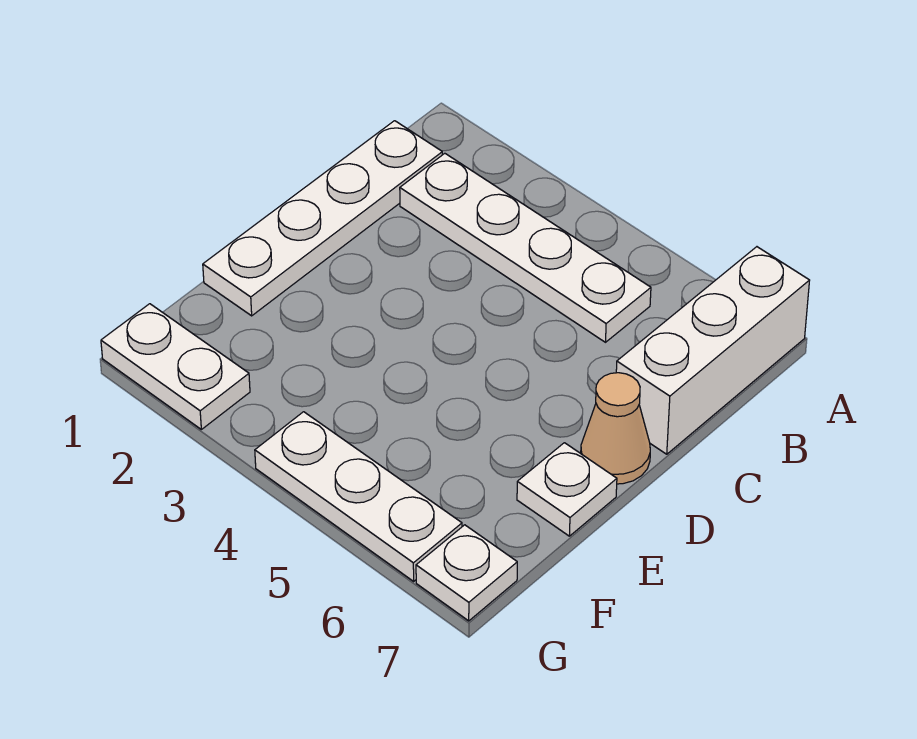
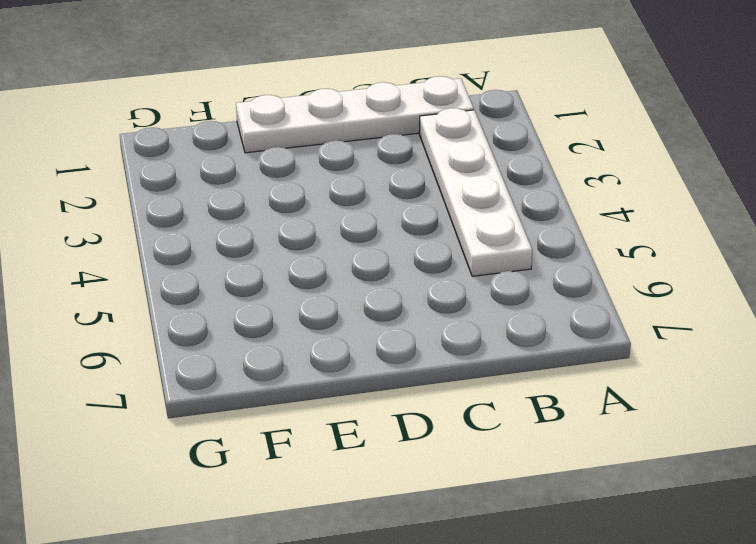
none -> white brick A7:C7 level 1
none -> tan cone D7 level 1

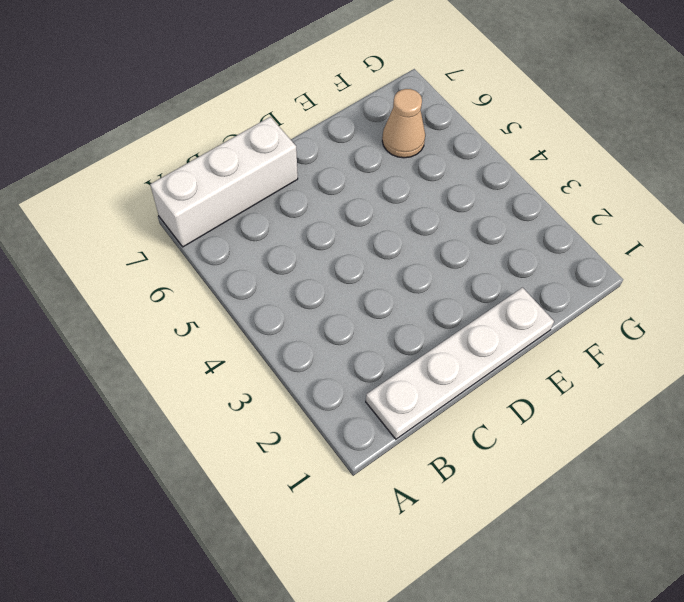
tan cone F6 level 1 -> tan cone D7 level 1
none -> white plate B2:B5 level 1
none -> white plate E7 level 1

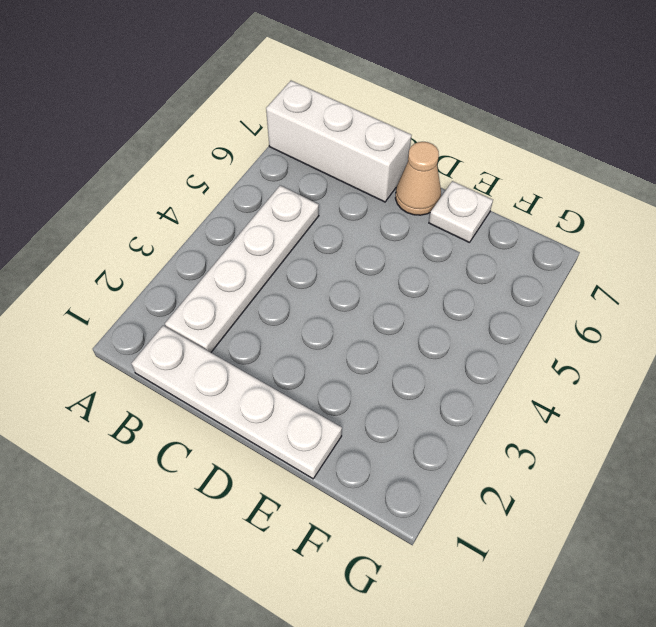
none -> white plate G1:G2 level 1
none -> white plate G4:G6 level 1

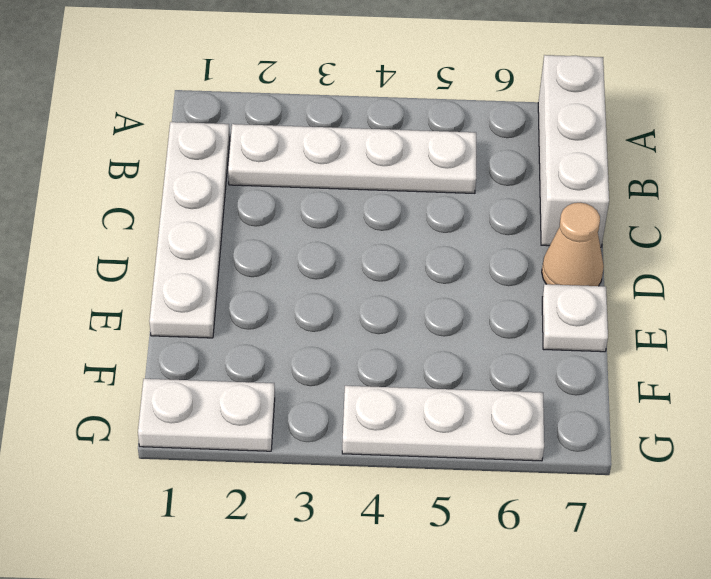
none -> white plate G7 level 1

